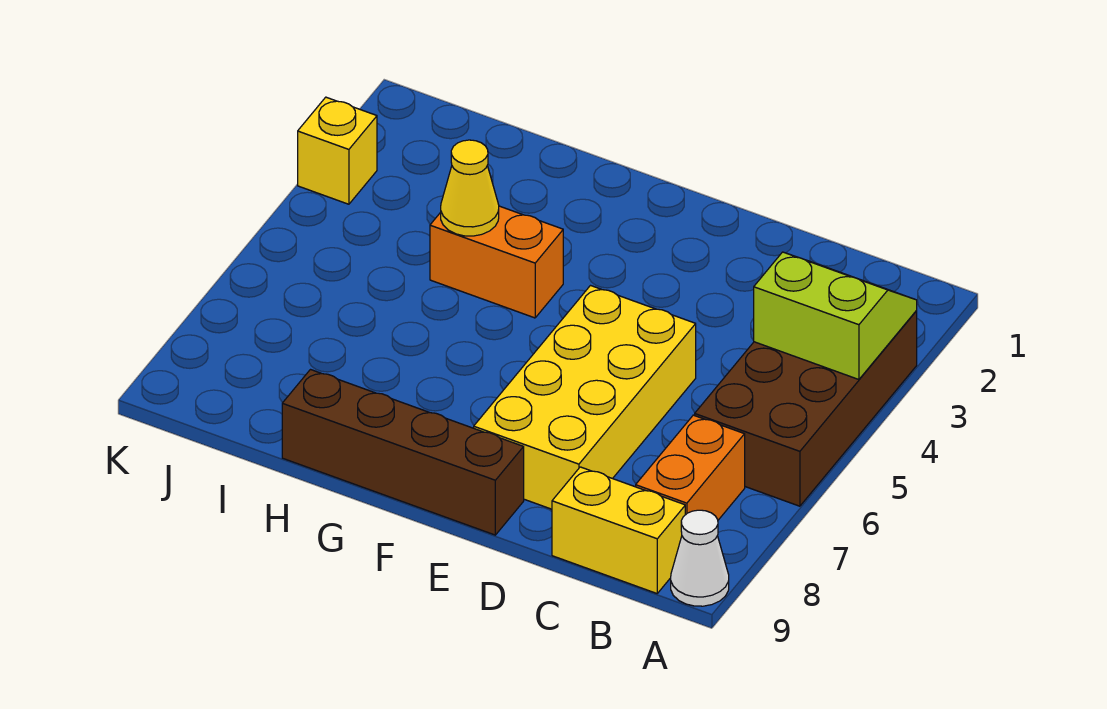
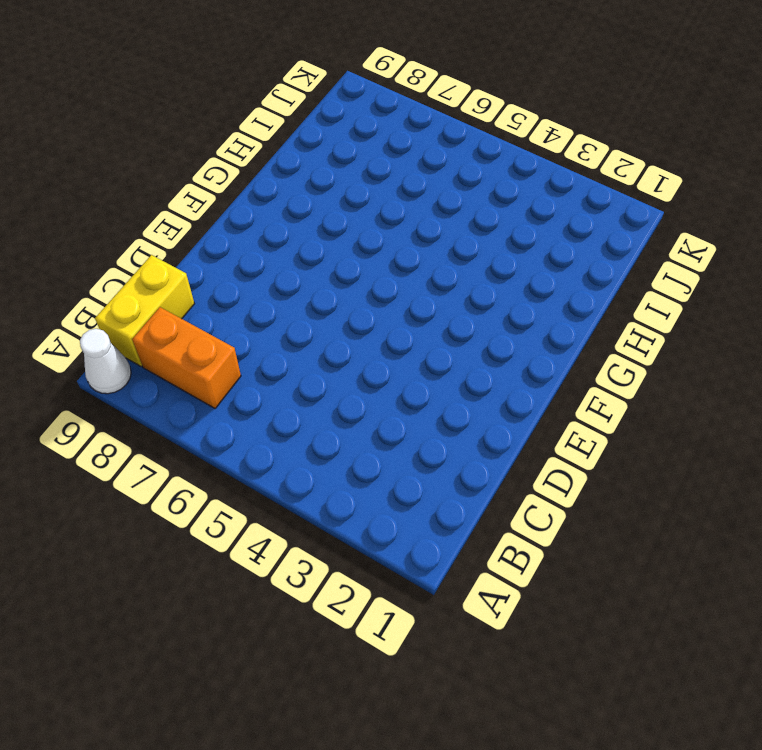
none -> brown brick A3:B6 level 1
none -> yellow brick D5:E8 level 1

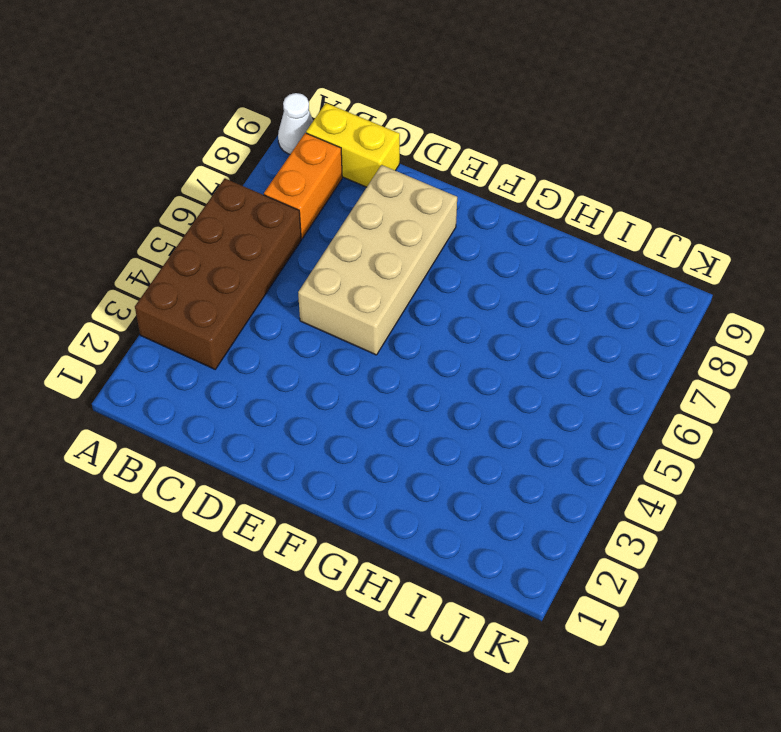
tan brick D5:E8 level 1 -> yellow brick D5:E8 level 1
none -> brown brick E9:H9 level 1
none -> orange brick G4:H4 level 1

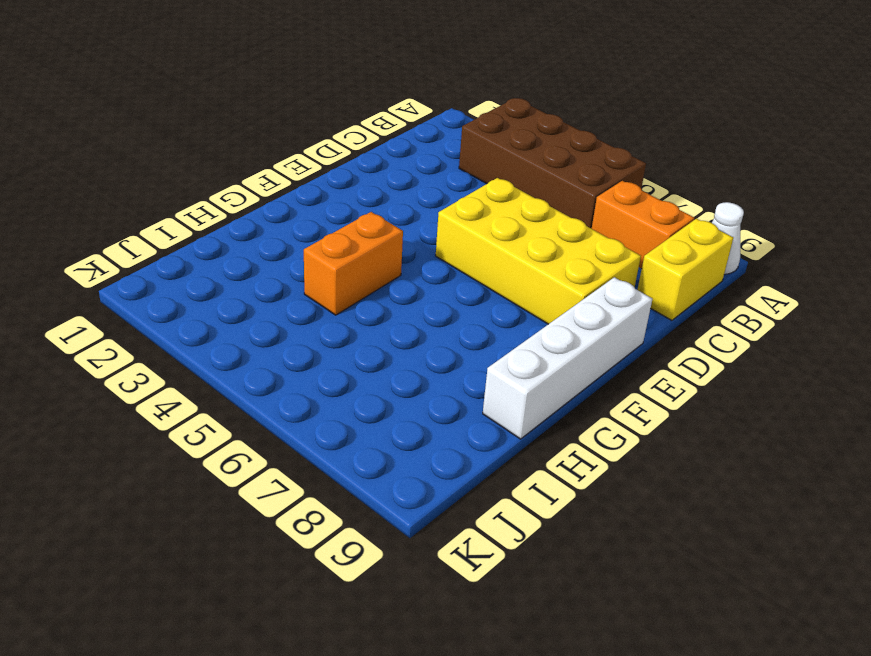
white brick E9:H9 level 1 -> brown brick E9:H9 level 1
none -> yellow brick K3 level 1
none -> lime slope A3:B4 level 2 top 4

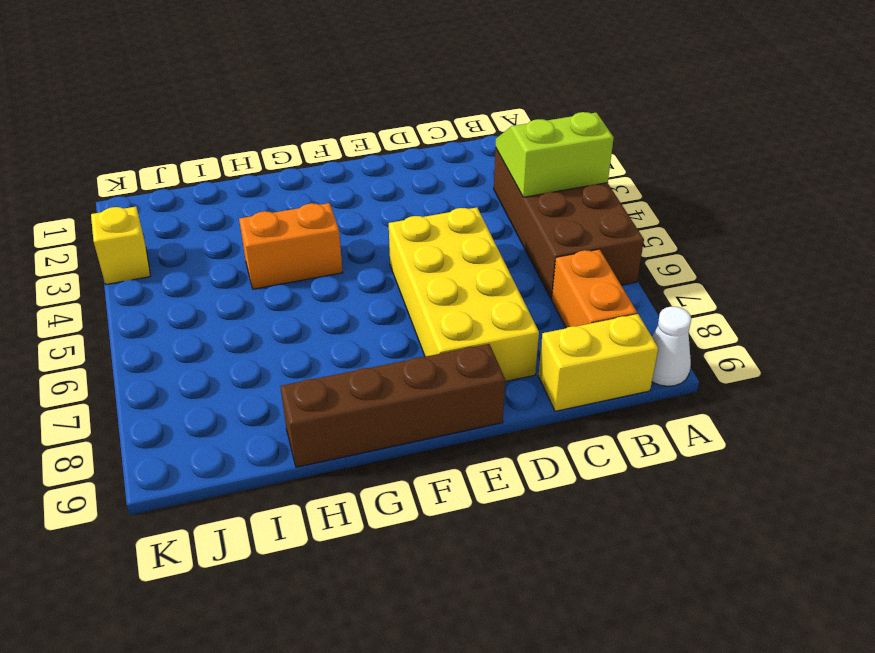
none -> yellow cone H4 level 2

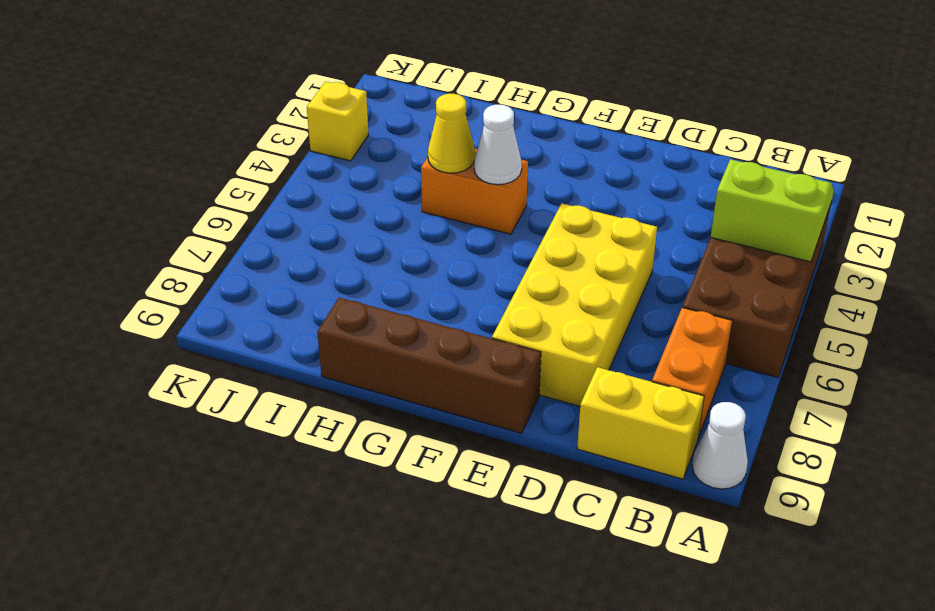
white cone G4 level 2 -> none

